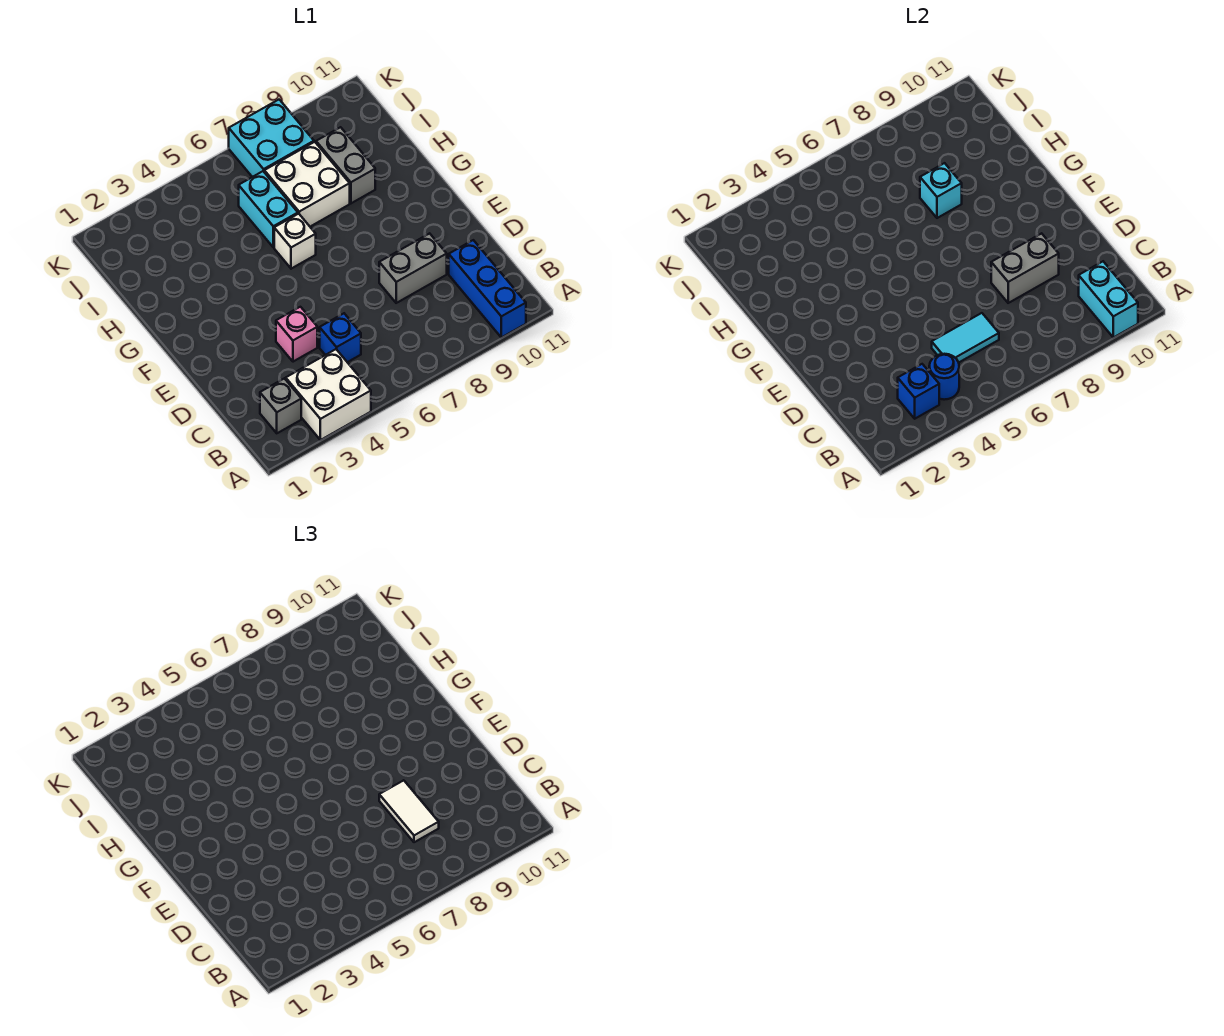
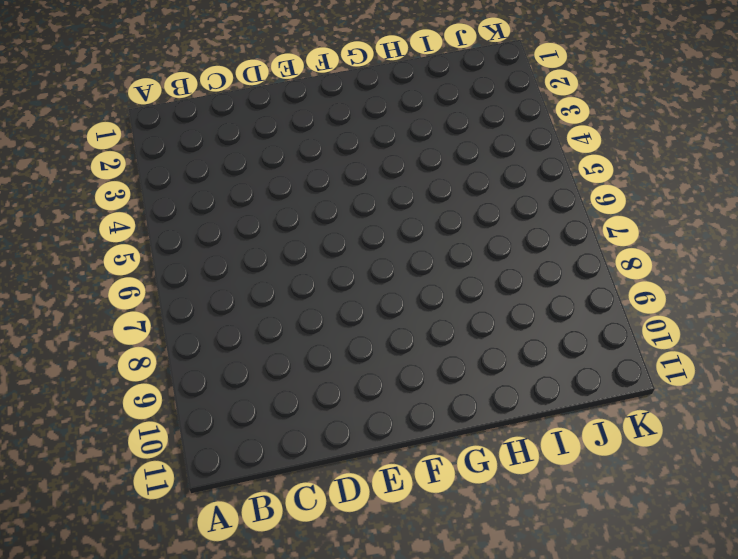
none -> white brick A3:B4 level 1
none -> blue brick A10:C10 level 1
none -> grey brick B2 level 1

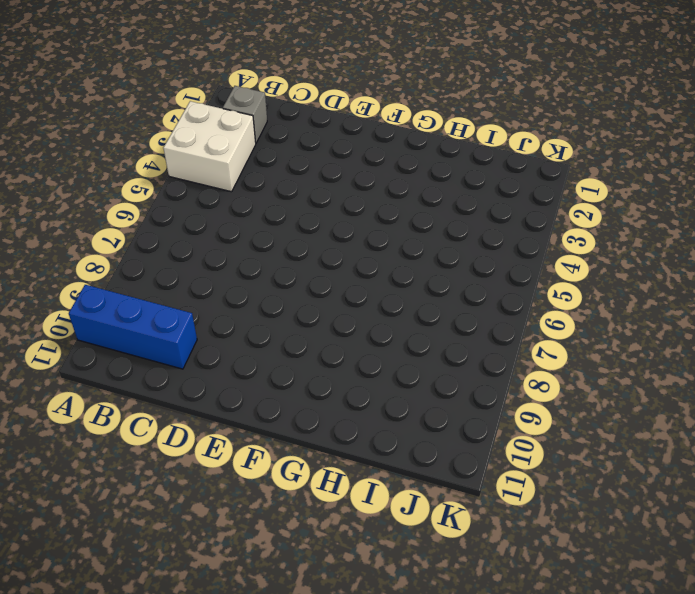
none -> blue brick C5 level 1
none -> pink brick D4 level 1
none -> grey brick D8:D9 level 1

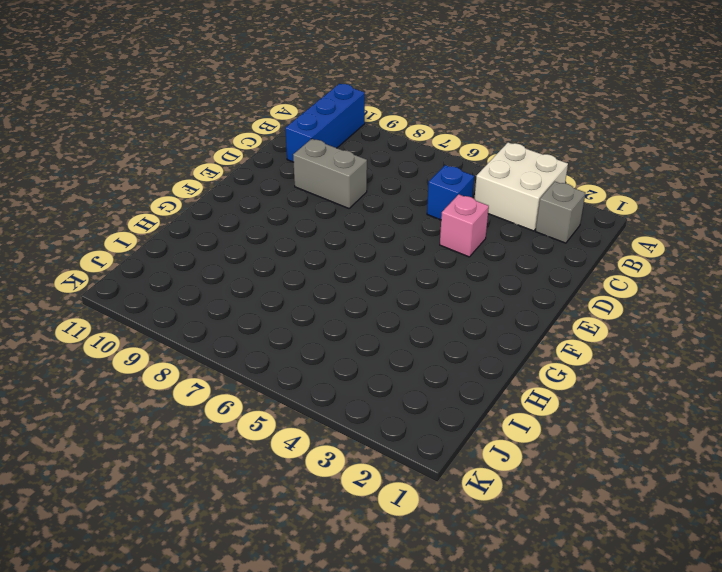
none -> white brick G6 level 1
none -> cyan brick H6:I6 level 1
none -> white brick H7:I8 level 1

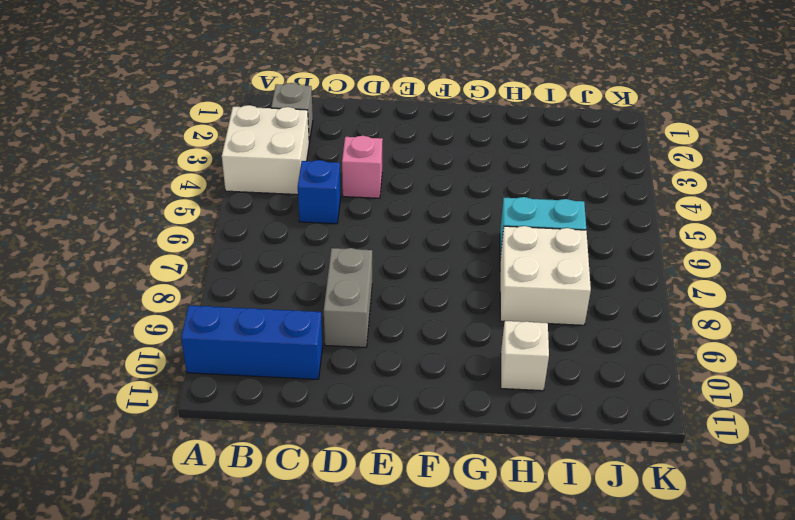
white brick H10 level 1 -> white brick G6 level 1
none -> grey brick H9:I9 level 1
none -> cyan brick J7:K8 level 1
none -> cyan brick A10:B10 level 2

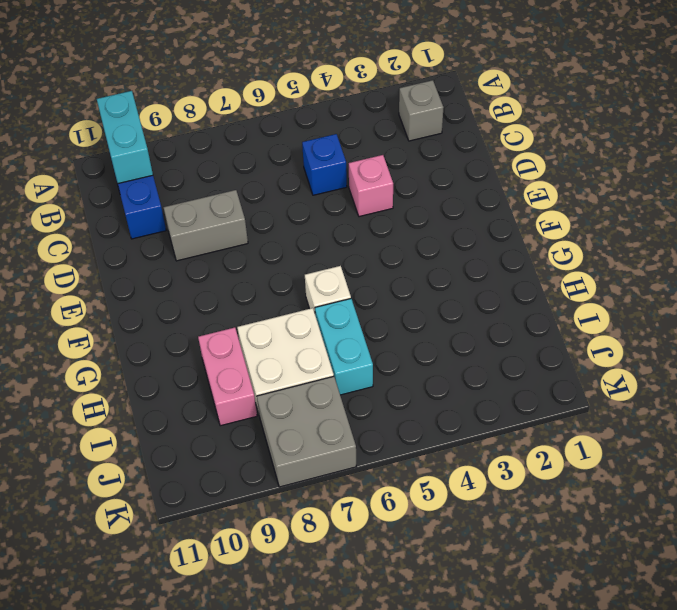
pink brick H9:I9 level 1 -> grey brick H9:I9 level 1
grey brick J7:K8 level 1 -> cyan brick J7:K8 level 1
none -> white brick A3:B4 level 1
none -> blue brick B3 level 2
none -> blue round brick B4 level 2

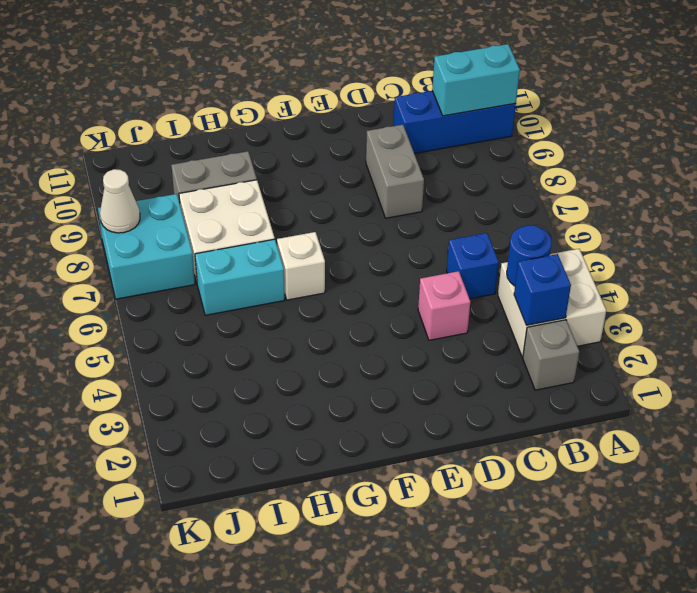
white cone K8 level 2 -> none
none -> cyan tile C5:C6 level 2
none -> grey brick D8:D9 level 2
none -> cyan brick H8 level 2

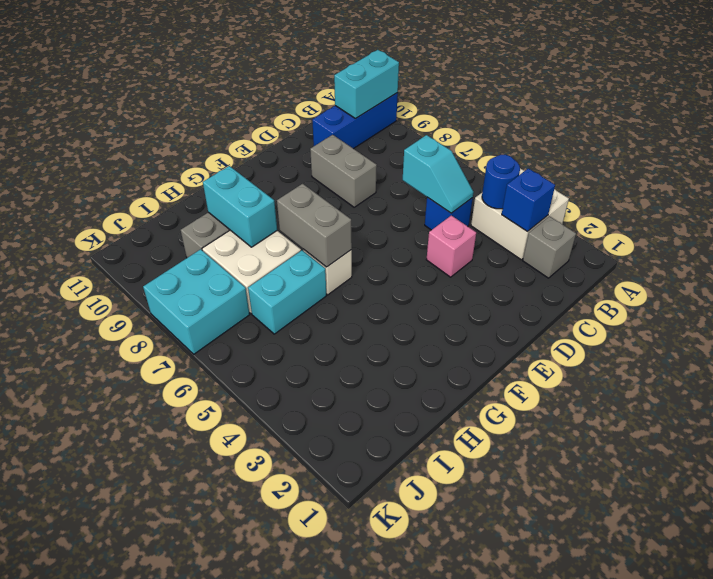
cyan slope C5:C6 level 2 top 6 -> cyan tile C5:C6 level 2
grey brick G6:G7 level 2 -> grey brick D8:D9 level 2
cyan brick H8:H9 level 2 -> cyan brick H8 level 2
none -> white tile C8:D8 level 3

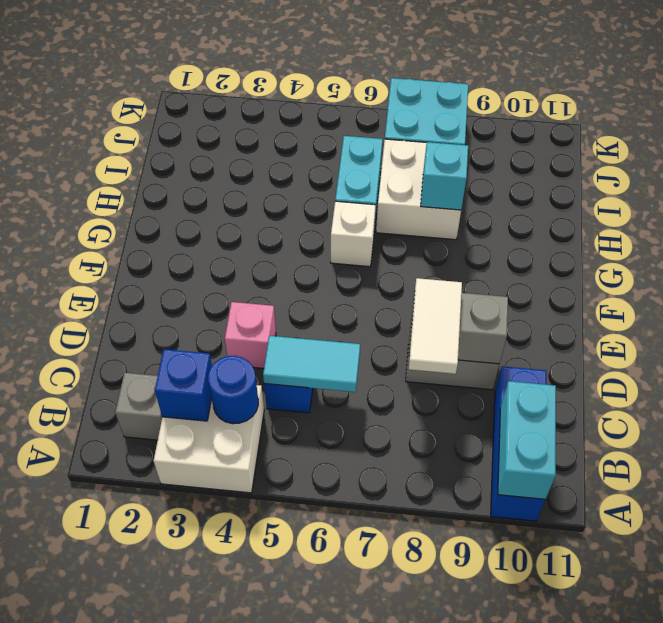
none -> grey brick H9:I9 level 1

